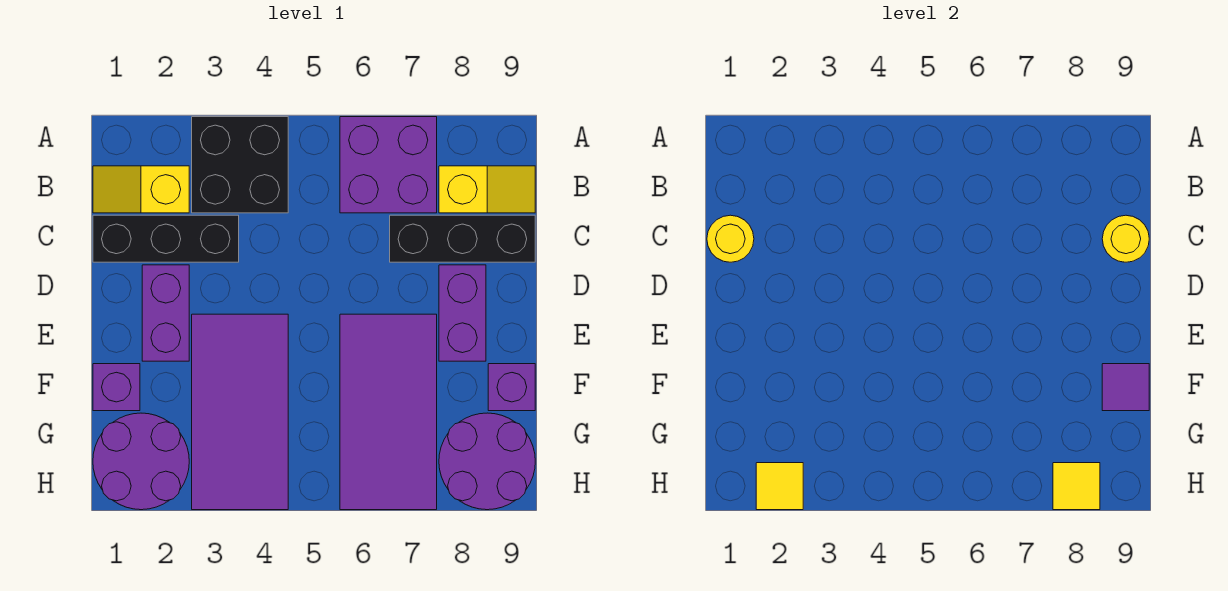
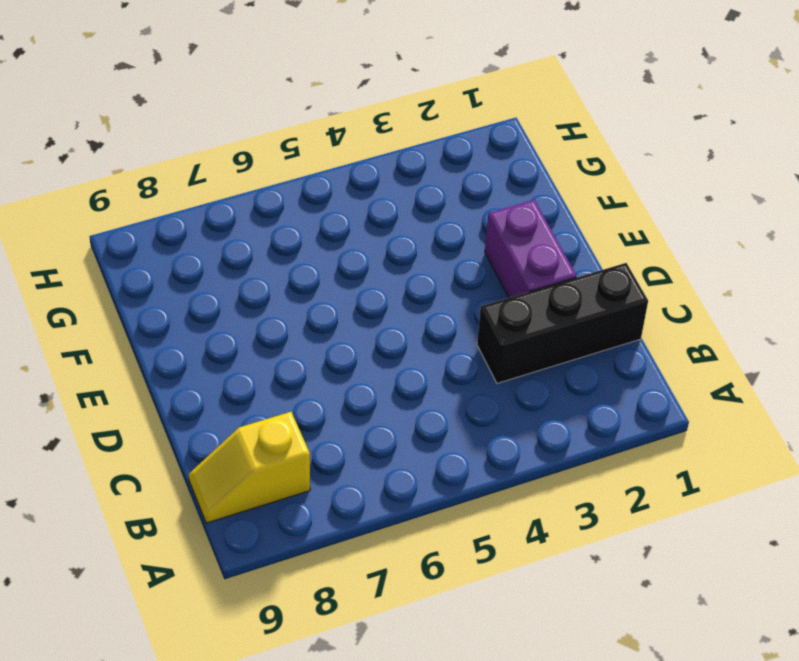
none -> black brick A3:B4 level 1
none -> purple brick A6:B7 level 1
none -> yellow slope B1:B2 level 1 top 2

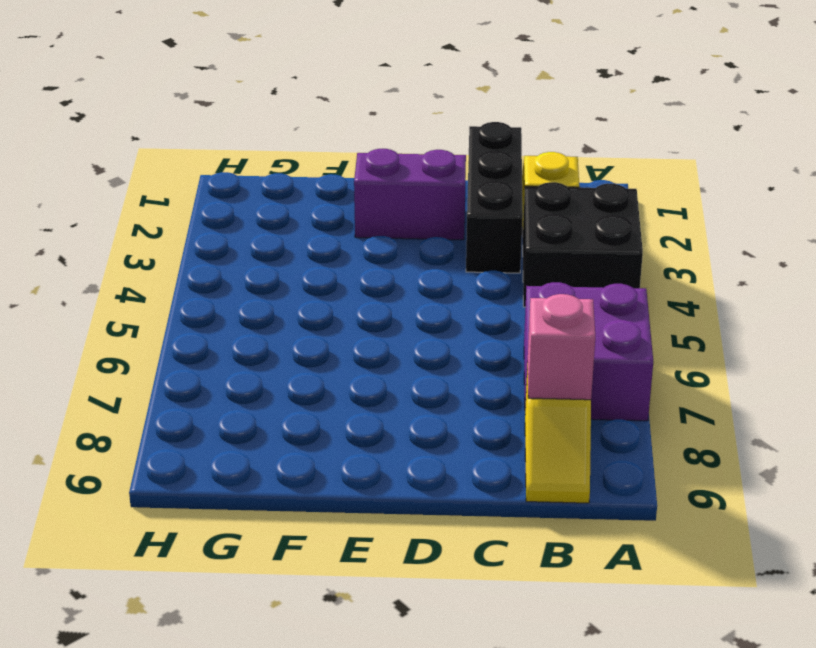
pink brick B8 level 2 -> none
none -> black brick C7:C9 level 1
none -> purple brick D8:E8 level 1
none -> purple tile E3:H4 level 1

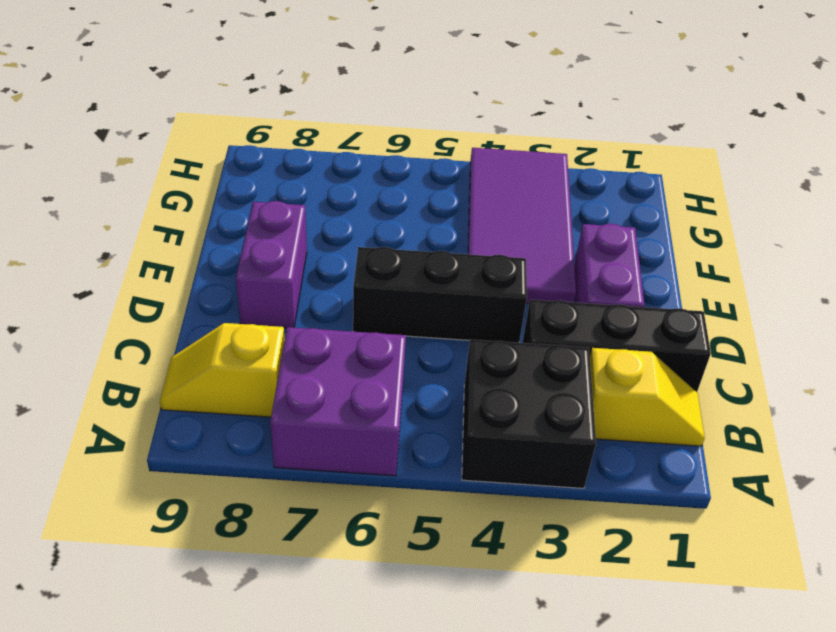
black brick D4:D6 level 1 -> black brick C7:C9 level 1
none -> purple tile E6:H7 level 1
none -> purple brick F1 level 1
none -> purple brick F9 level 1

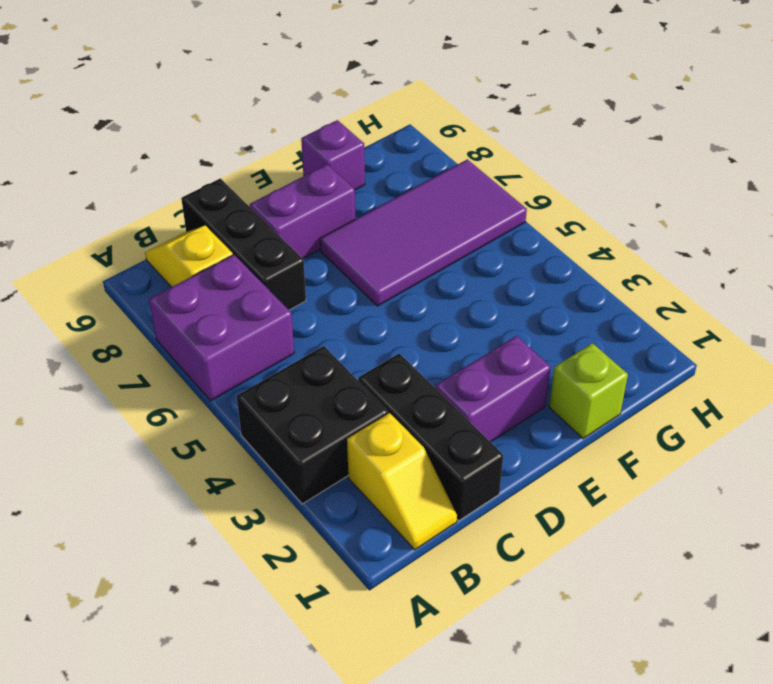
lime brick F1 level 1 -> purple brick F1 level 1
none -> purple tile E3:H4 level 1
none -> purple round brick G1:H2 level 1
none -> purple round brick G8:H9 level 1

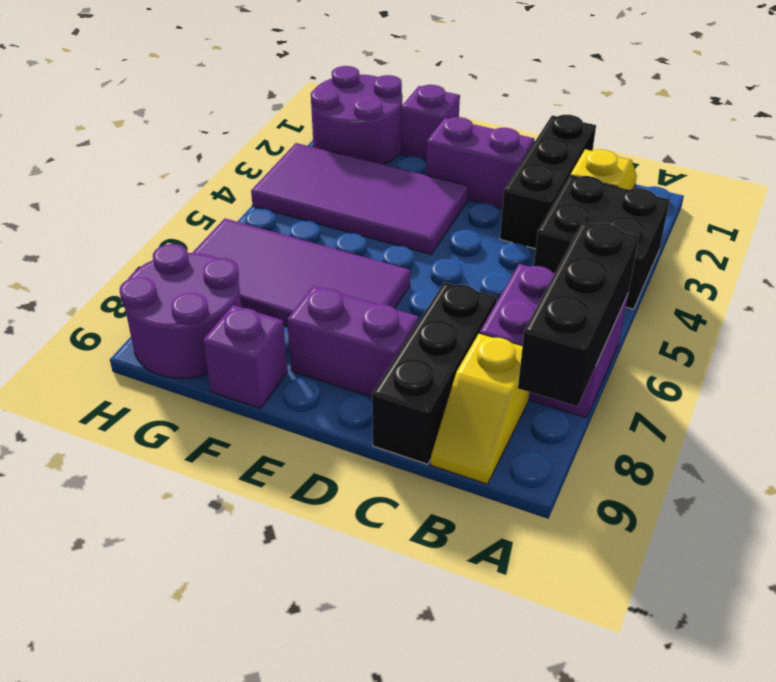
black brick A6:A8 level 2 -> none
none -> yellow round brick C1 level 2
none -> yellow round brick C9 level 2
none -> purple tile F9 level 2

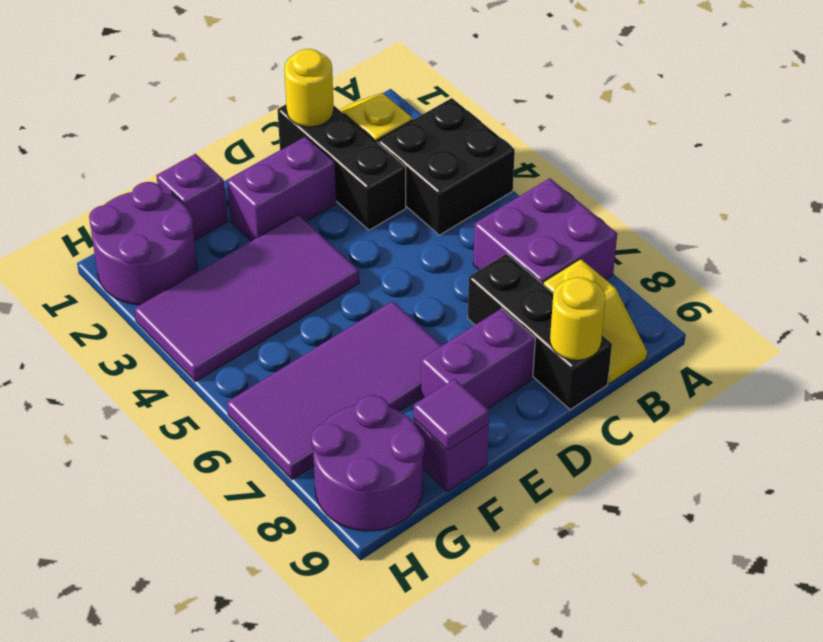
none -> yellow tile H2 level 2
none -> yellow tile H8 level 2

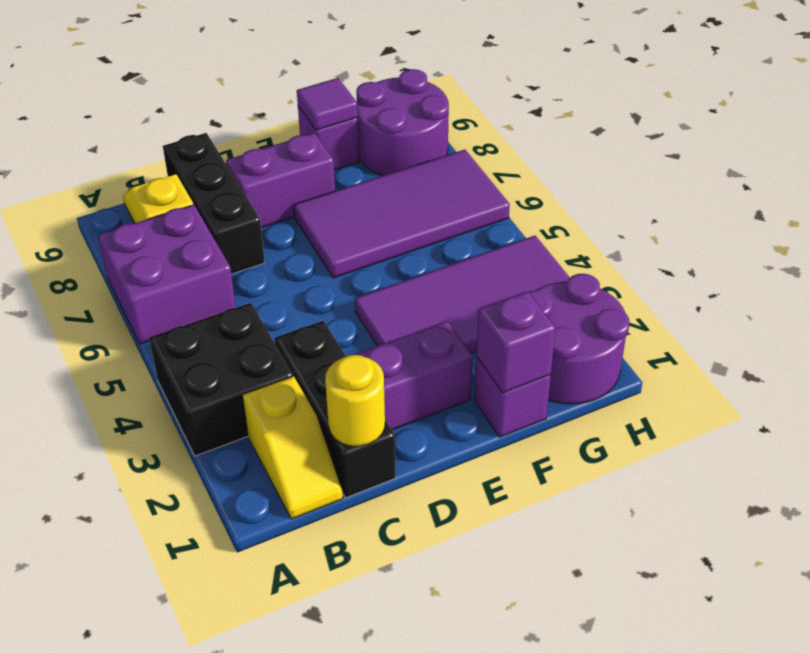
purple brick F1 level 2 -> none
none -> yellow round brick C9 level 2
none -> yellow tile H2 level 2
none -> yellow tile H8 level 2

